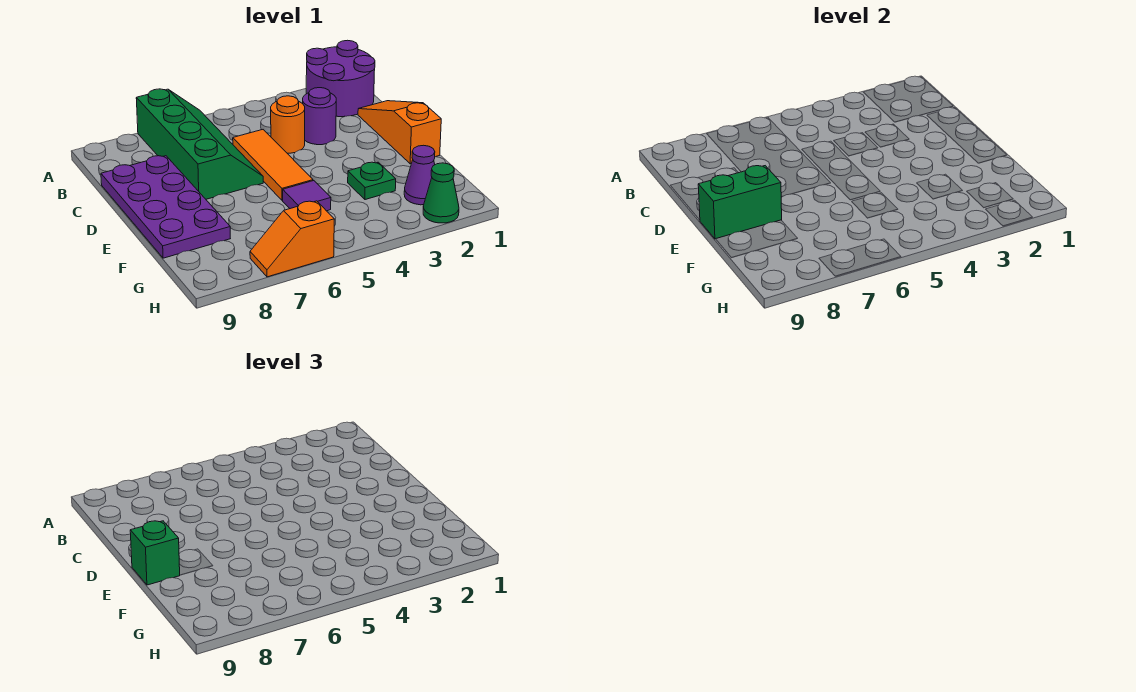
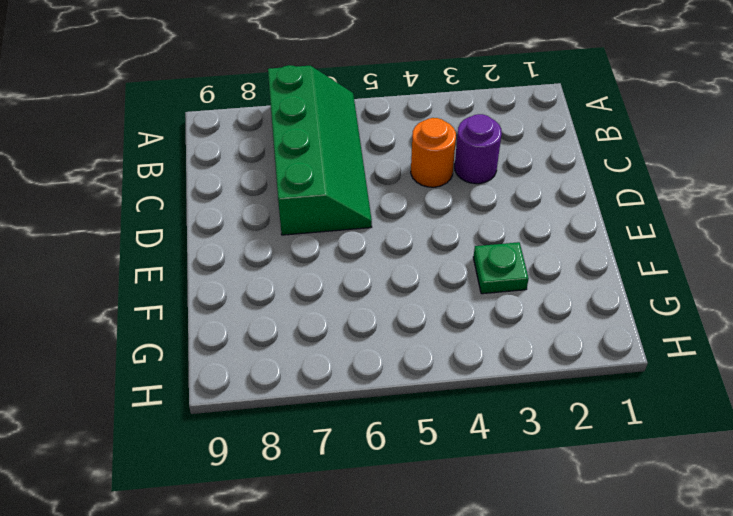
none -> purple round brick A1:B2 level 1
none -> orange slope C1:E1 level 1 top E
none -> orange tile C5:E5 level 1

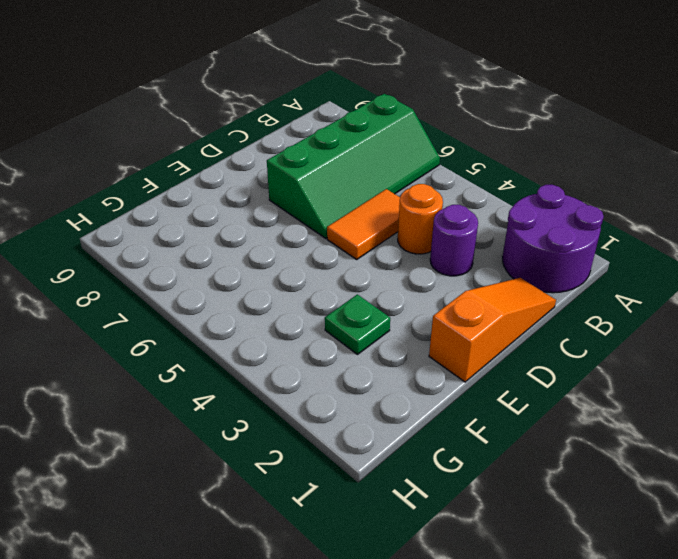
orange tile C5:D5 level 1 -> orange tile C5:E5 level 1
none -> purple plate C8:F9 level 1
none -> purple tile F5 level 1
none -> purple cone G2 level 1

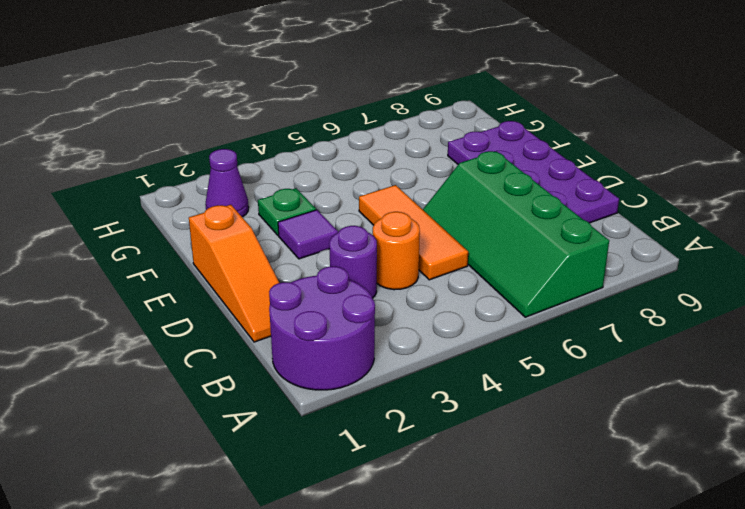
purple tile E3 level 1 -> purple tile F5 level 1
none -> green cone H2 level 1
none -> orange slope H6:H7 level 1 top 6
none -> green brick E8:E9 level 2

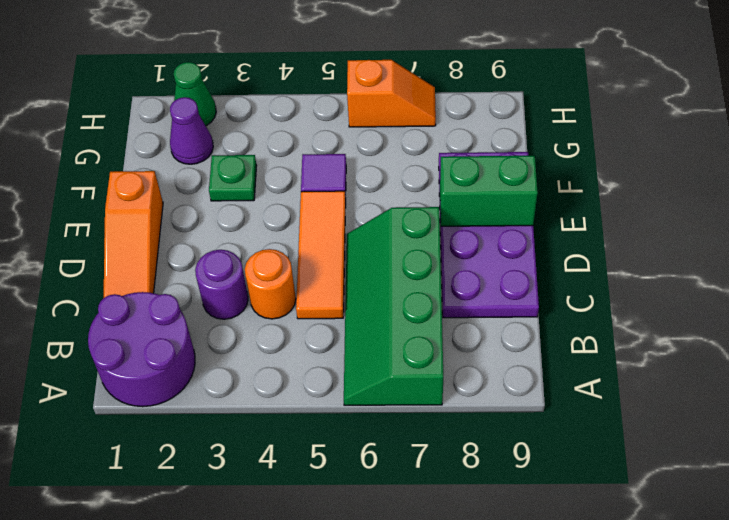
none -> green brick E9 level 3

